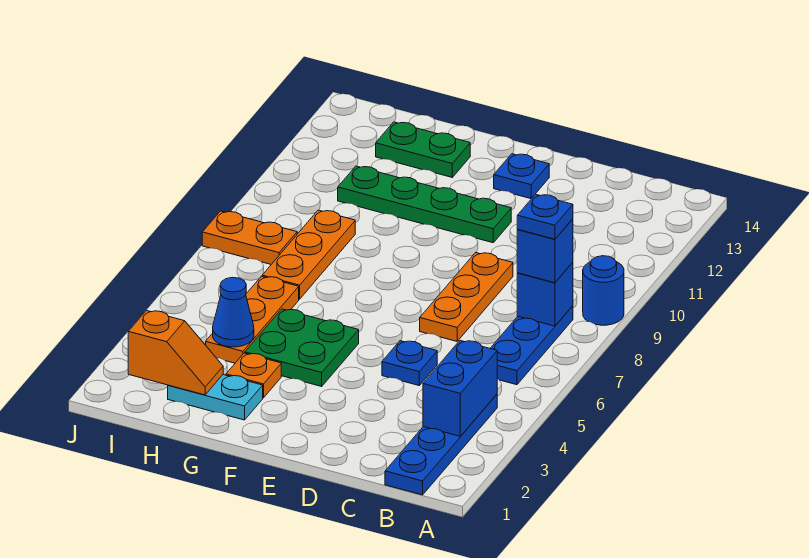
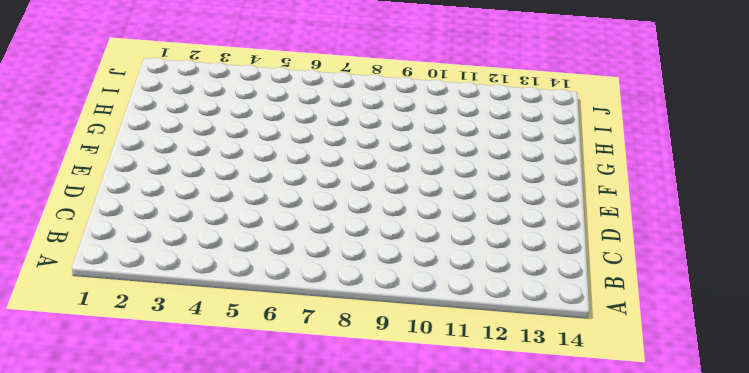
none -> blue round brick A9 level 1
none -> blue plate B1:B4 level 1
none -> blue plate B6:B8 level 1

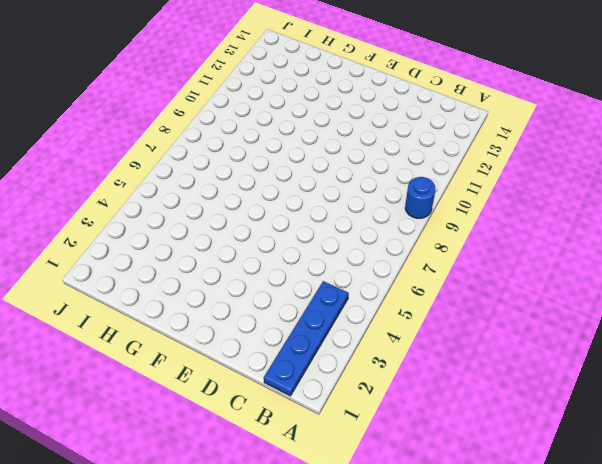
none -> blue plate B6:B8 level 1
none -> blue plate D5 level 1
none -> orange plate D7:D9 level 1

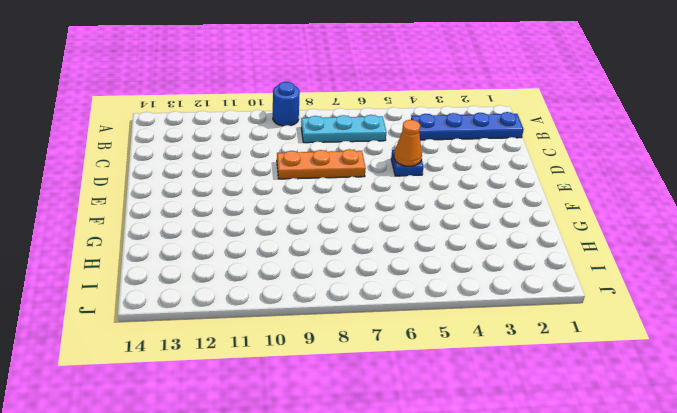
cyan plate B6:B8 level 1 -> blue plate B6:B8 level 1
orange cone D5 level 2 -> none
none -> green plate E11:H11 level 1
none -> blue plate E13 level 1
none -> green plate F4:G5 level 1

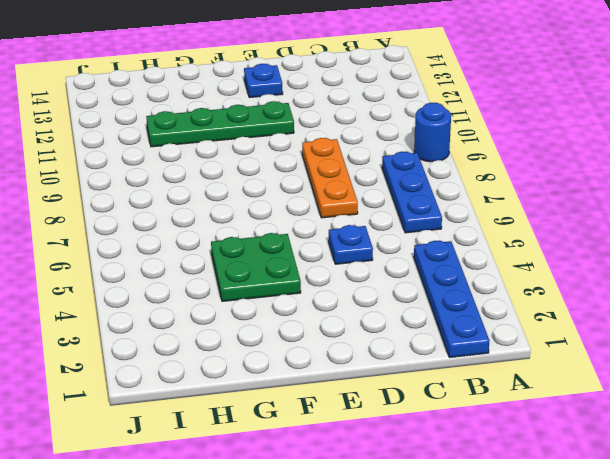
none -> cyan plate G2:H2 level 1
none -> orange plate G3 level 1
none -> green plate G13:H13 level 1

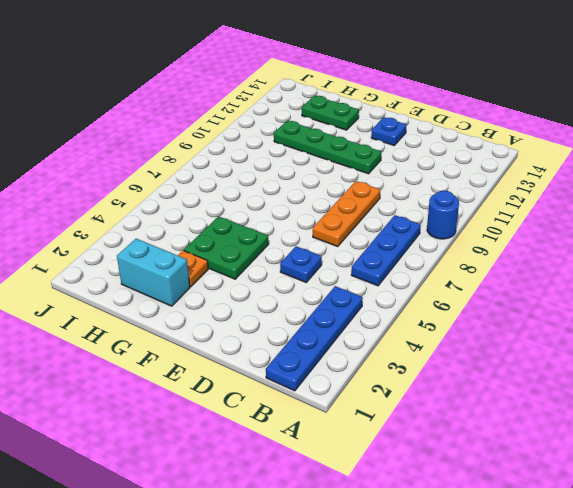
cyan brick G2:H2 level 1 -> cyan plate G2:H2 level 1
none -> orange plate H4:H6 level 1
none -> orange plate H7:H9 level 1
none -> orange plate I8:J8 level 1

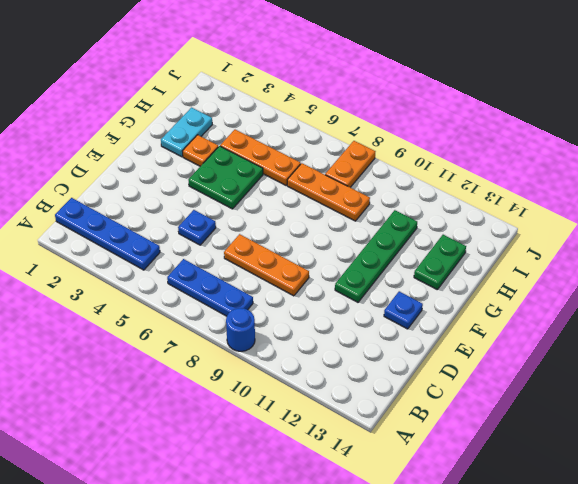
none -> blue brick B3:B4 level 2
none -> blue brick B8 level 2
none -> orange slope H2:I2 level 2 top I

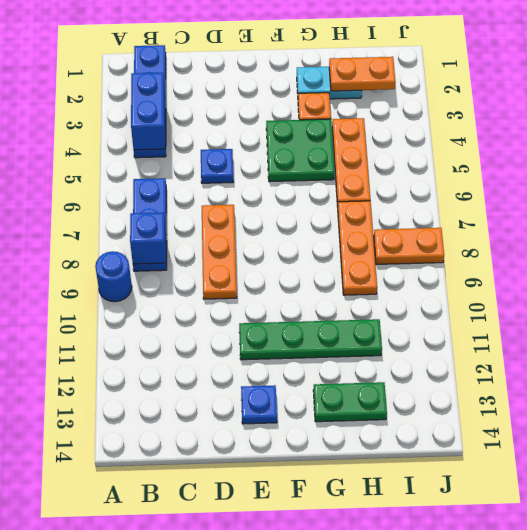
orange plate H2:I2 level 2 -> orange slope H2:I2 level 2 top I
none -> blue cone H4 level 2
none -> blue brick B8 level 3
none -> blue plate B8 level 4

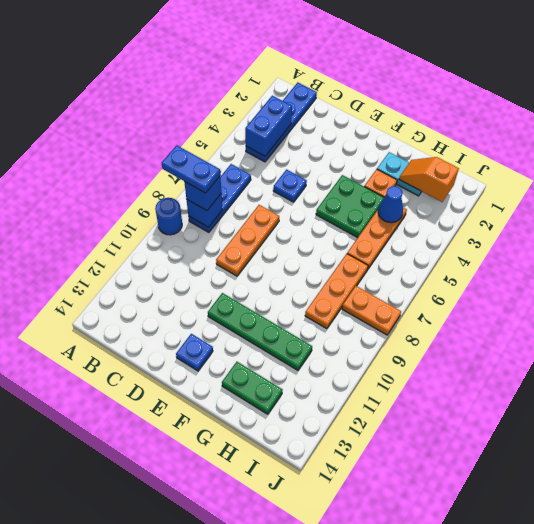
blue plate A8:B8 level 4 -> blue plate B8 level 4

